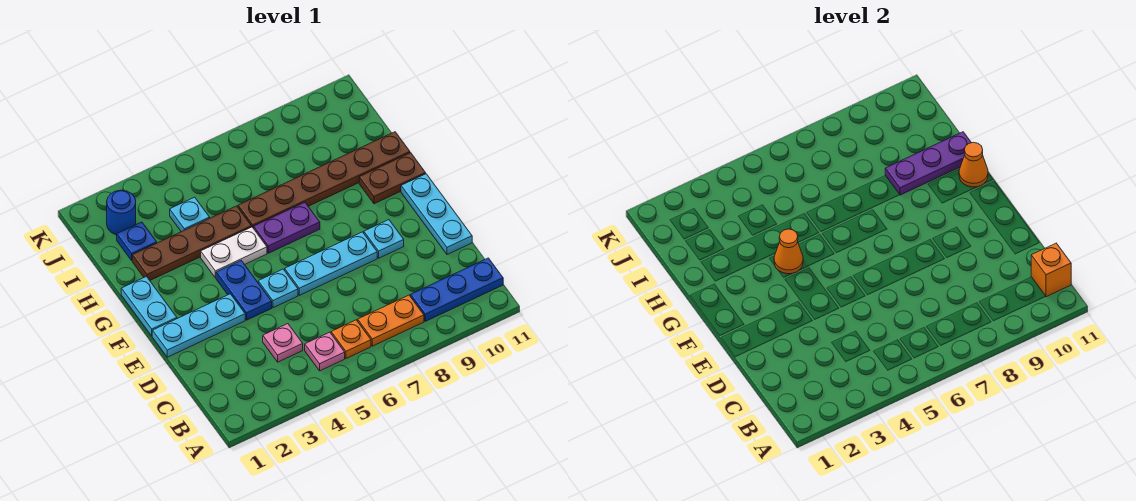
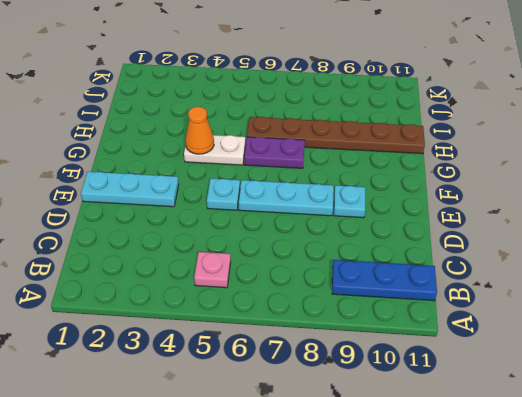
none -> orange plate B6 level 1
none -> orange plate B7:B8 level 1
none -> pink plate C4 level 1

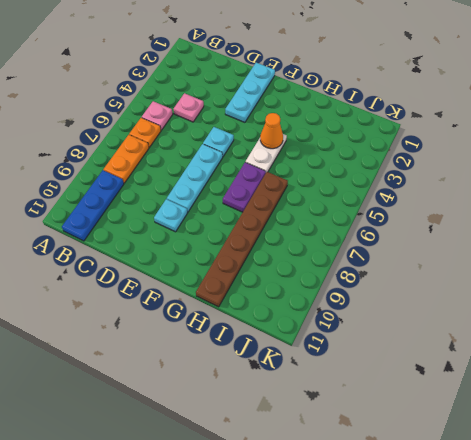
none -> cyan plate D11:F11 level 1
none -> blue plate E4:F4 level 1
none -> cyan plate F1:G1 level 1

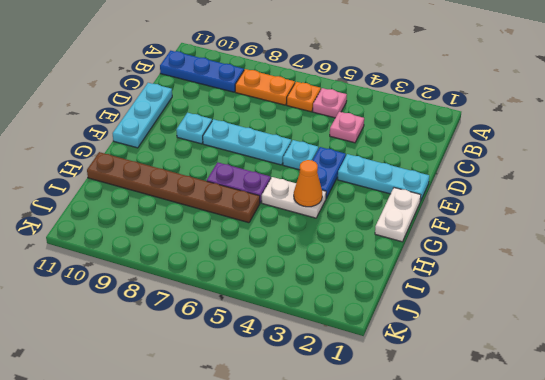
white plate F1:G1 level 1 -> cyan plate F1:G1 level 1
none -> brown plate G10:G11 level 1
none -> brown plate H2:H5 level 1
none -> blue plate I2 level 1

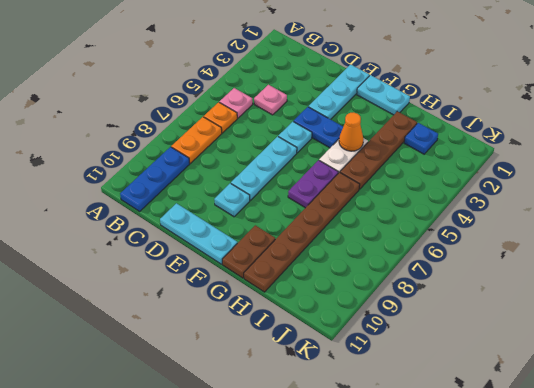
none -> cyan plate I4 level 1
none -> blue round brick J2 level 1
none -> orange brick B11 level 2

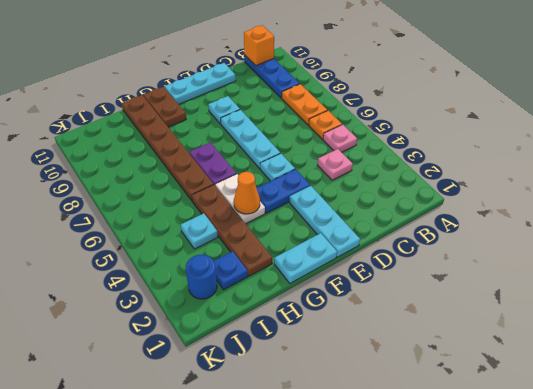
none -> orange cone G11 level 2
none -> purple plate H9:H11 level 2

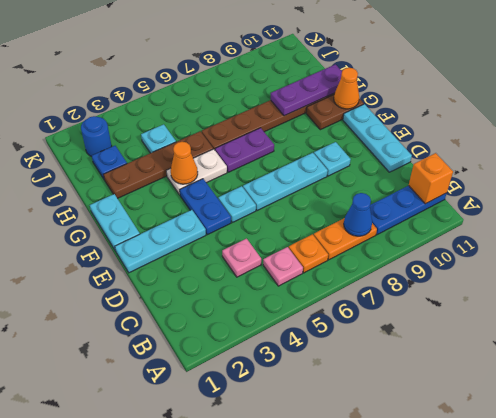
blue cone B8 level 2 -> none

